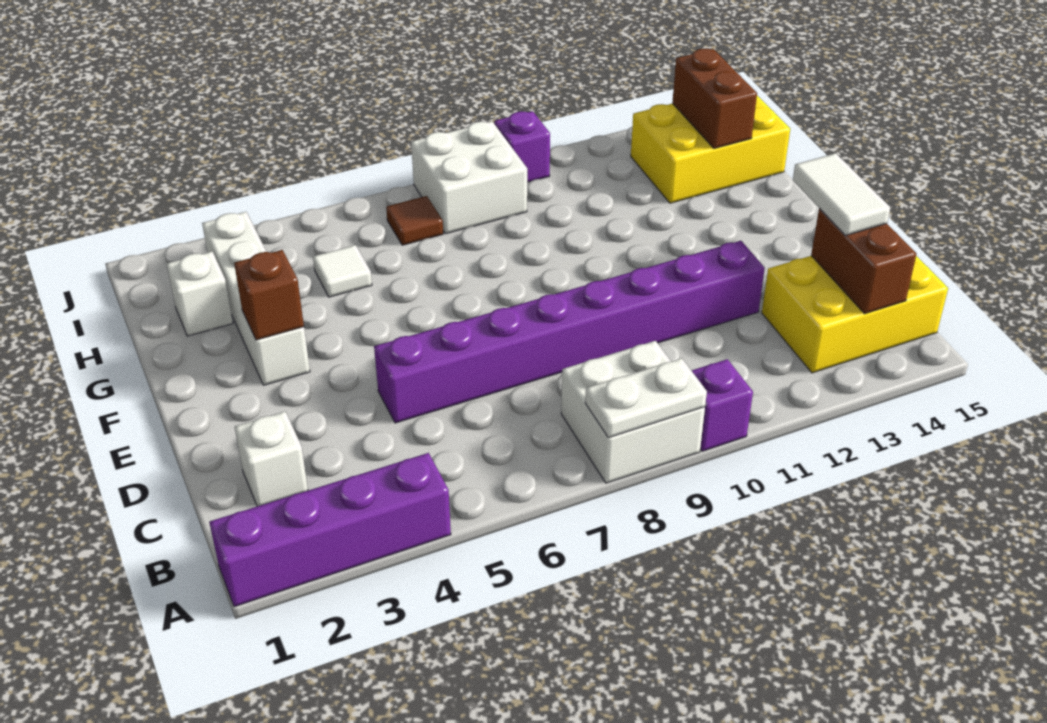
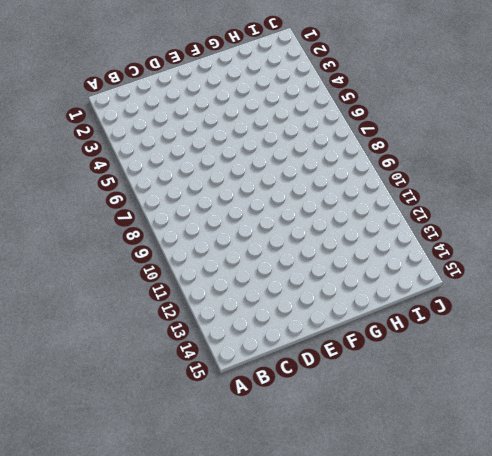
none -> purple brick A1:A4 level 1
none -> white brick A8:B9 level 1
none -> purple brick A10 level 1

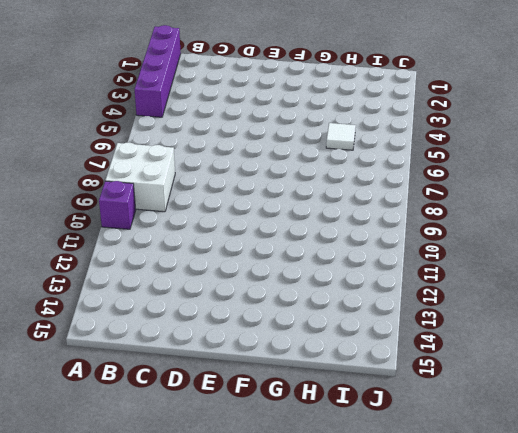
none -> yellow brick B13:C15 level 1
none -> white brick C2 level 1
none -> purple brick D5:D12 level 1

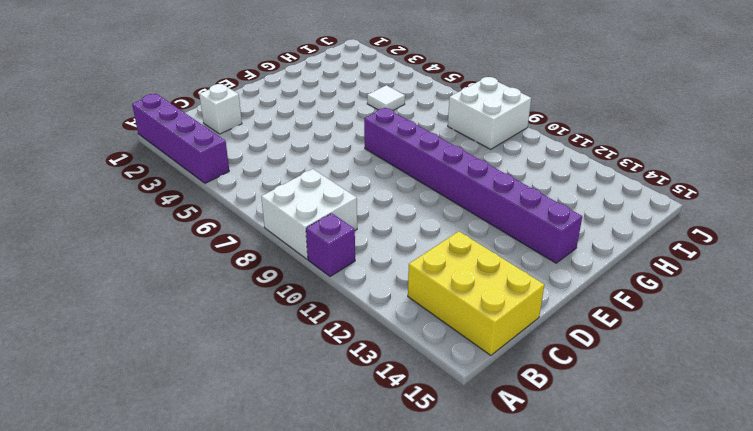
purple brick F7:F14 level 1 -> purple brick D5:D12 level 1
none -> white brick F3:I3 level 1
none -> white brick H2 level 1
none -> yellow brick H13:I15 level 1

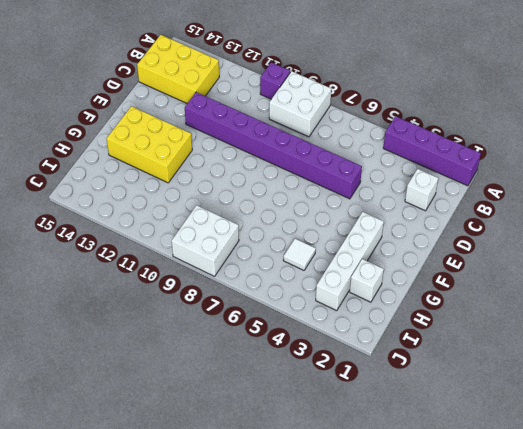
yellow brick F12:G14 level 1 -> yellow brick H13:I15 level 1
none -> brown tile I7 level 1
none -> purple brick J10 level 1
none -> white plate A8:A9 level 2

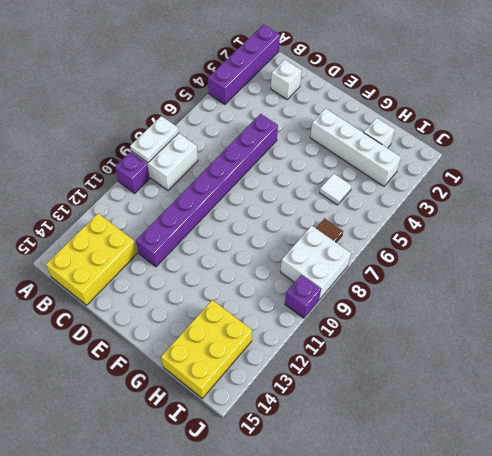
none -> brown brick B14:C14 level 2
none -> brown brick F3 level 2
none -> brown brick H14:I14 level 2

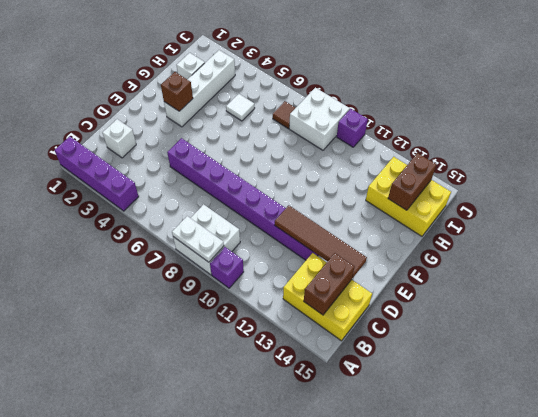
brown tile D11:D14 level 2 -> none
none -> white tile C14:D14 level 3

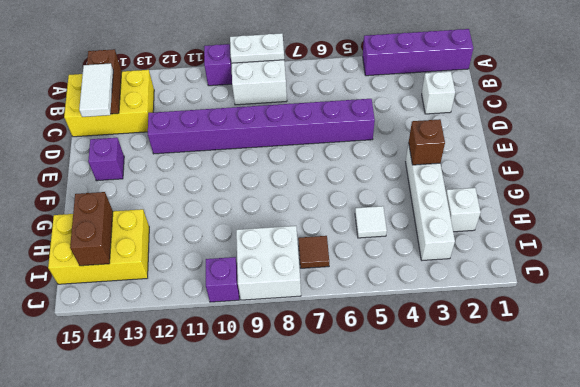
purple brick E14 level 1 -> none

